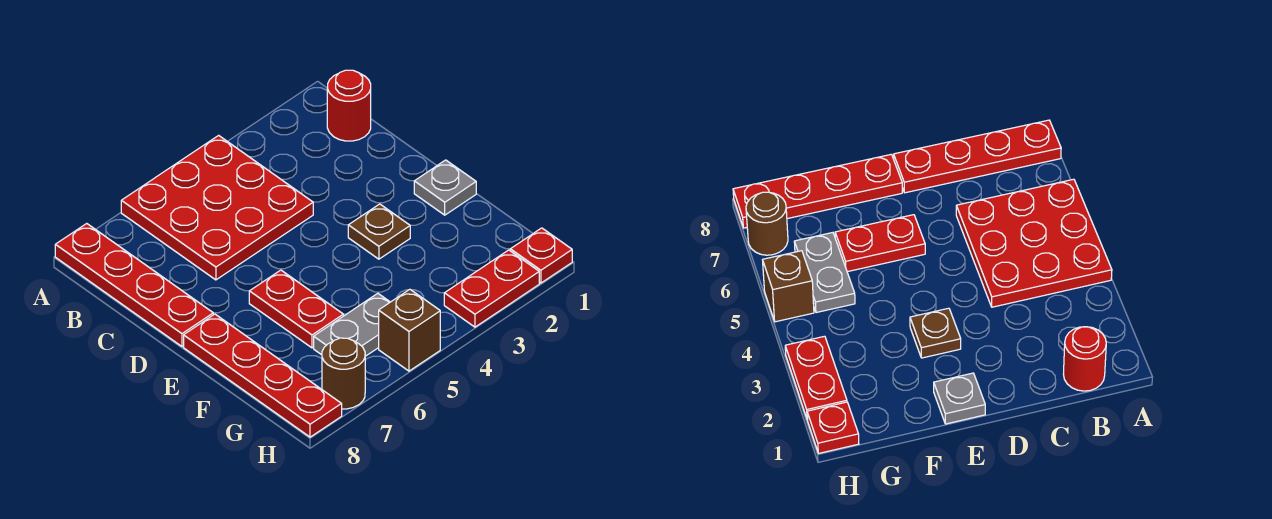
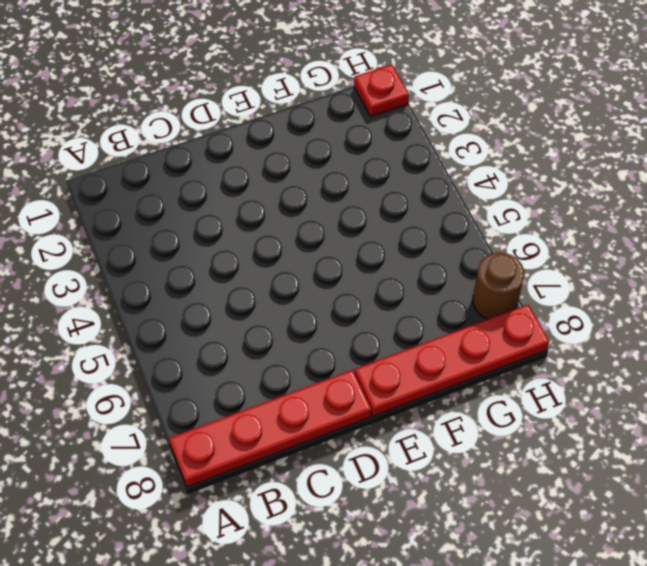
none -> red plate A4:C6 level 1
none -> red round brick B1 level 1
none -> grey plate E1 level 1

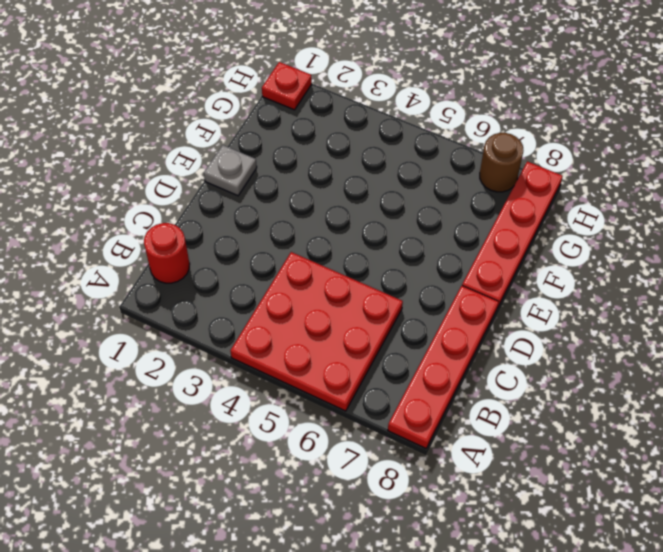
none -> brown plate E3 level 1
none -> red plate E6:F6 level 1
none -> grey plate G5:G6 level 1

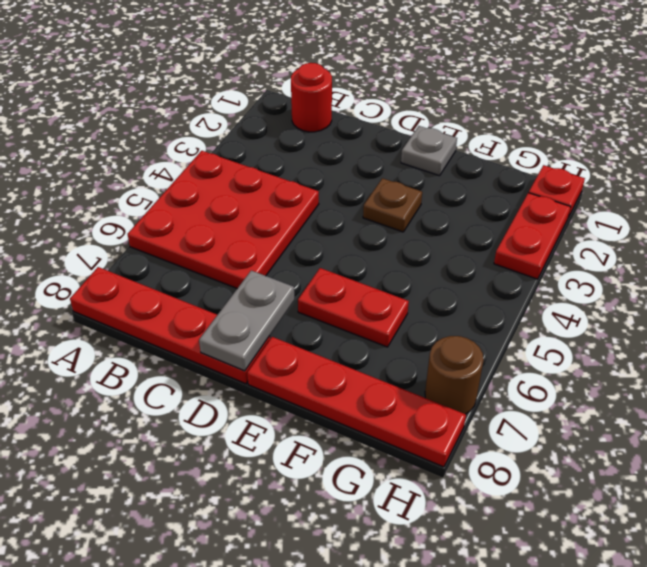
grey plate D7:D8 level 2 -> grey plate G5:G6 level 1
none -> brown brick H5 level 1

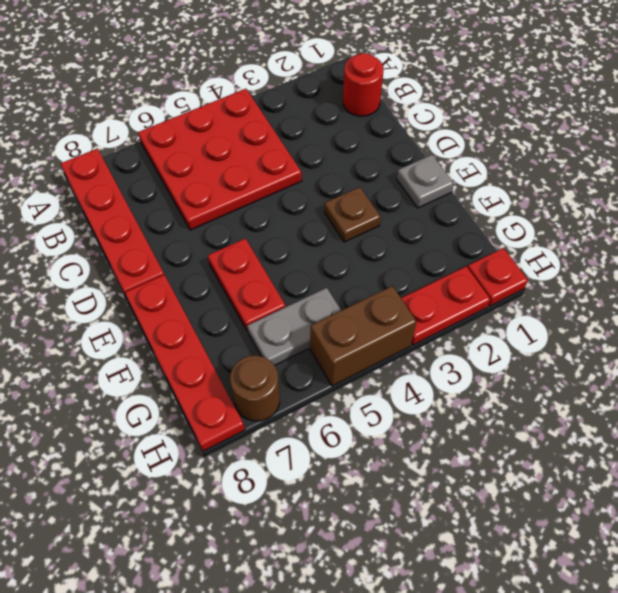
brown brick H4:H5 level 1 -> brown brick H5 level 1

